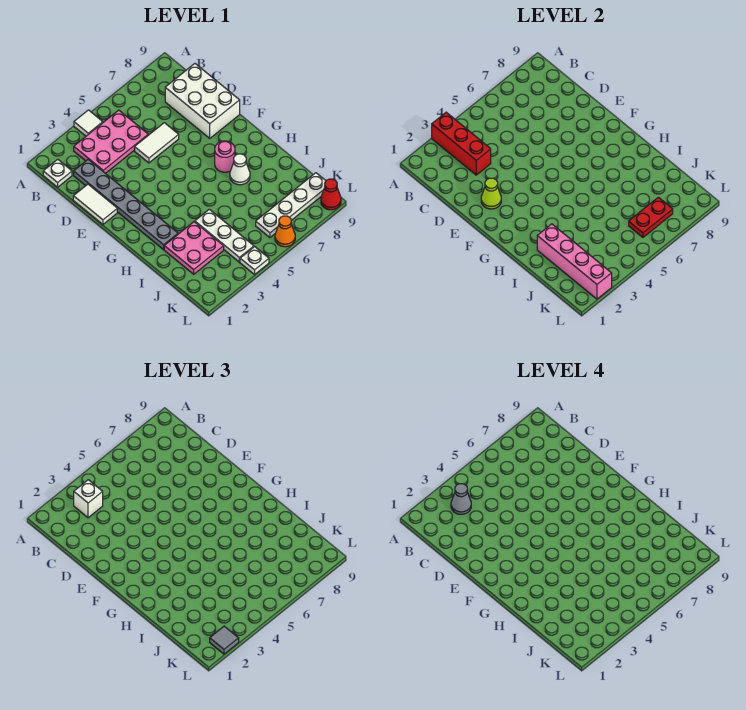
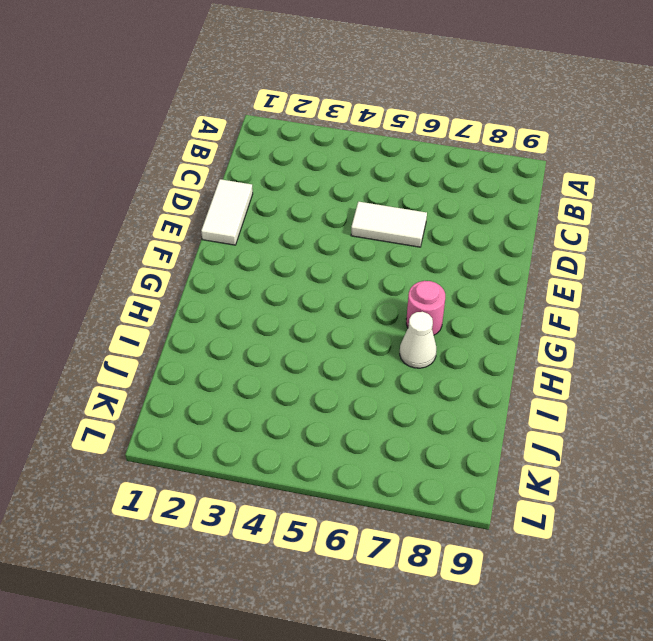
none -> white tile A4 level 1
none -> white plate B1 level 1
none -> pink plate B3:C5 level 1

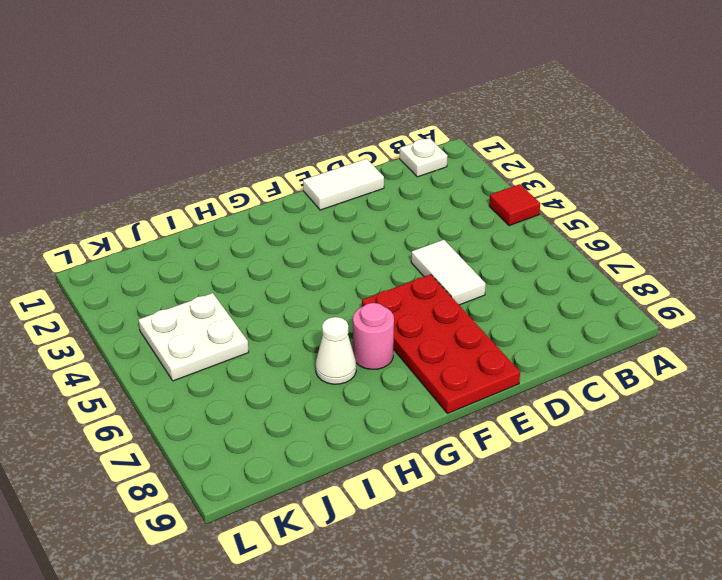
red tile A4 level 1 -> white tile A4 level 1
red plate E6:F9 level 1 -> white brick C8:E9 level 1
white plate J4:K5 level 1 -> white plate I4:K4 level 1
none -> pink plate B3:C5 level 1
none -> grey plate C2:H2 level 1
none -> pink plate I2:J3 level 1

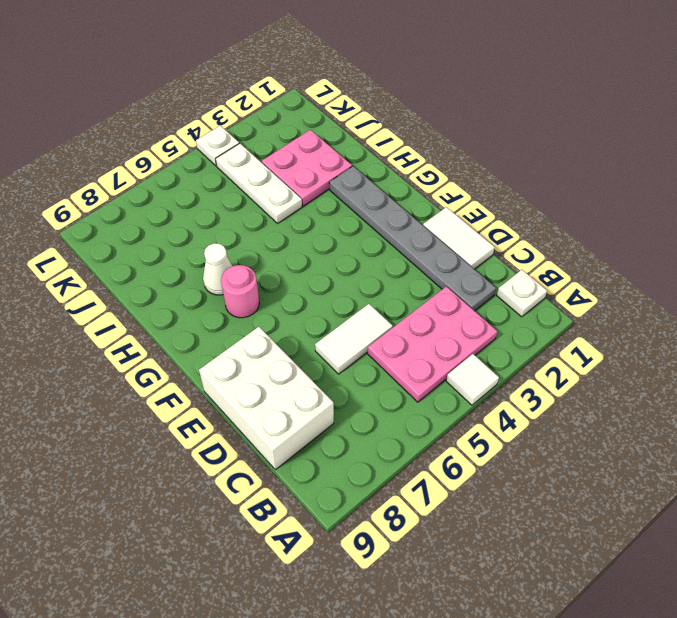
none -> white plate K6:K9 level 1
none -> orange cone L6 level 1
none -> red cone L9 level 1

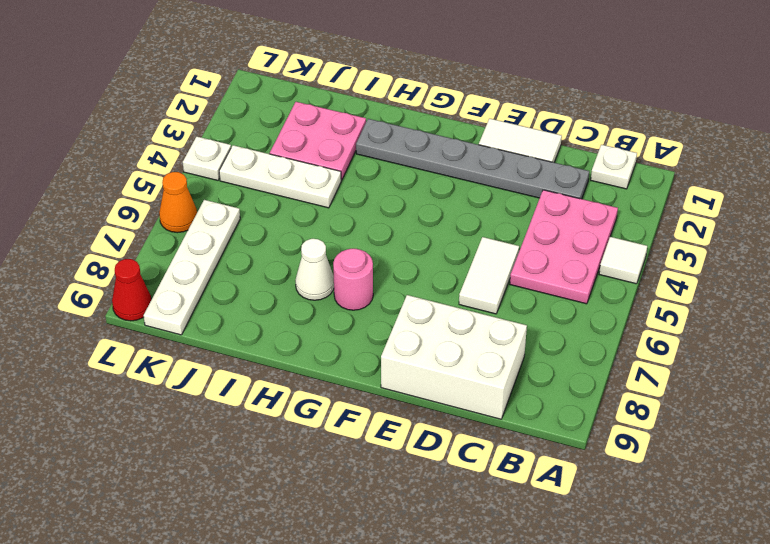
none -> red brick A3:C3 level 2
none -> lime cone E2 level 2
none -> pink brick I2:L2 level 2

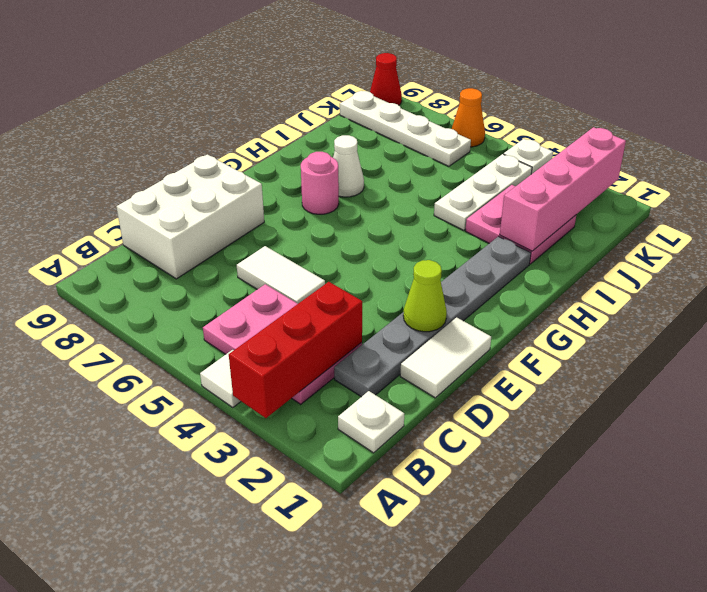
none -> red plate K6:K7 level 2
none -> white brick B3 level 3
none -> grey tile L2 level 3

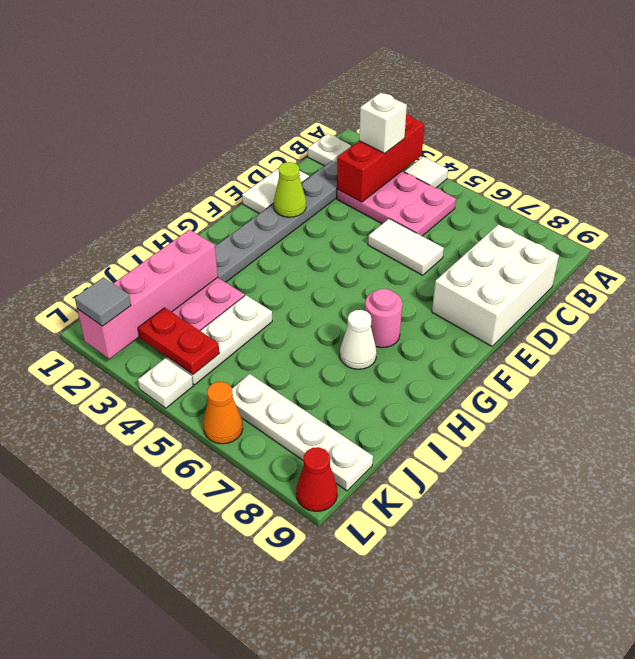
red plate K3:K4 level 2 -> red plate K6:K7 level 2
none -> grey cone B3 level 4

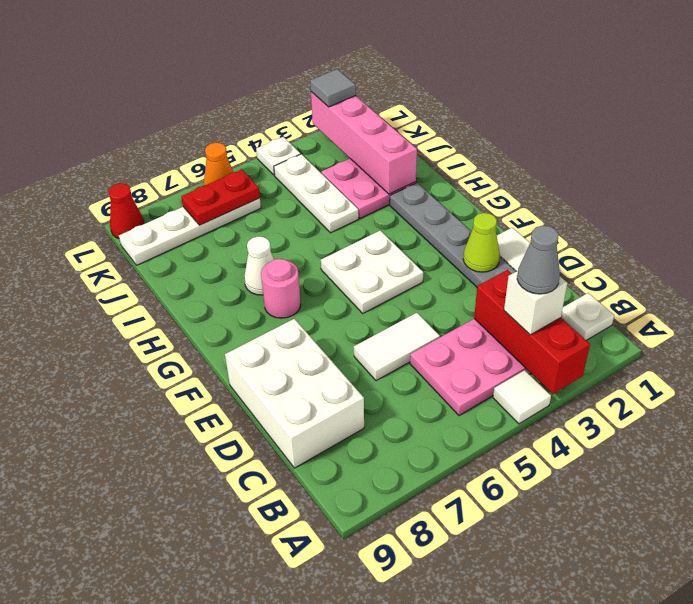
white plate F4:G5 level 1 -> none

